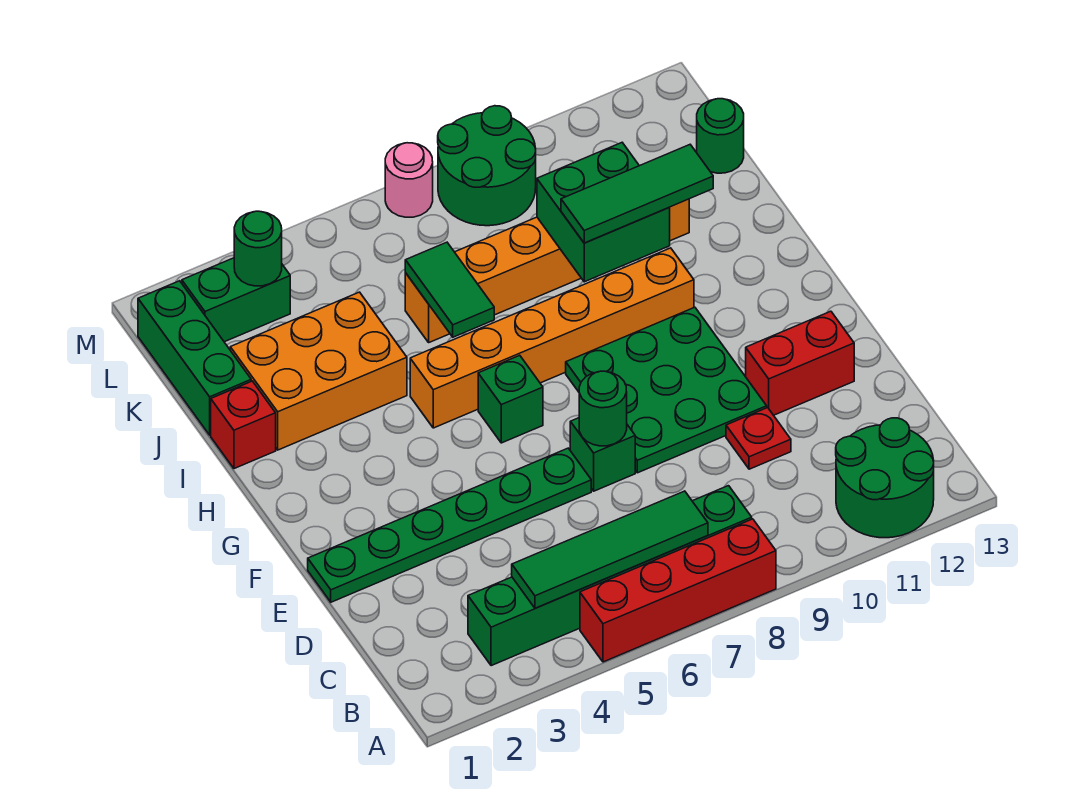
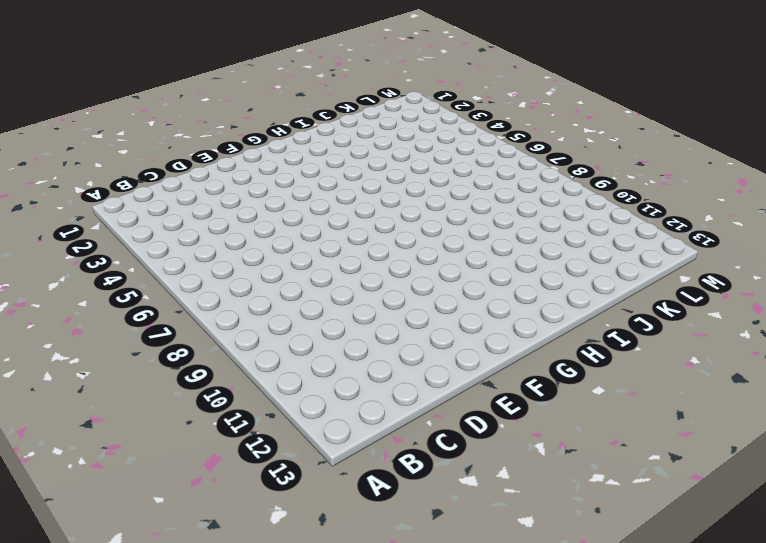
none -> red brick A5:A8 level 1
none -> green round brick A11:B12 level 1
none -> green brick B3:B8 level 1

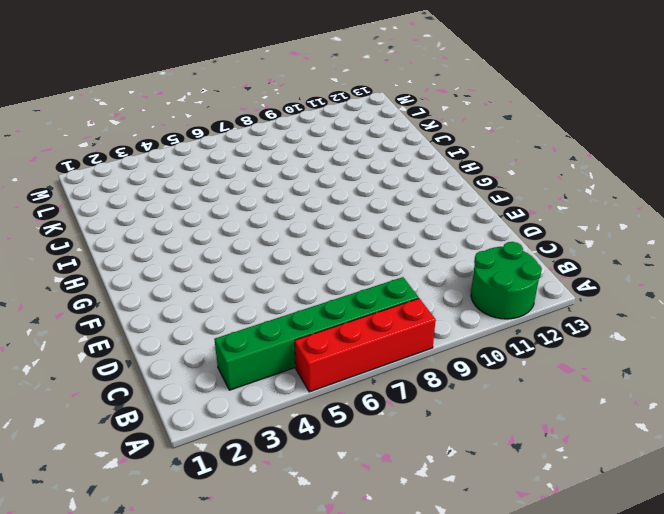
none -> red plate D10 level 1
none -> green plate E1:E6 level 1
none -> green brick E7 level 1

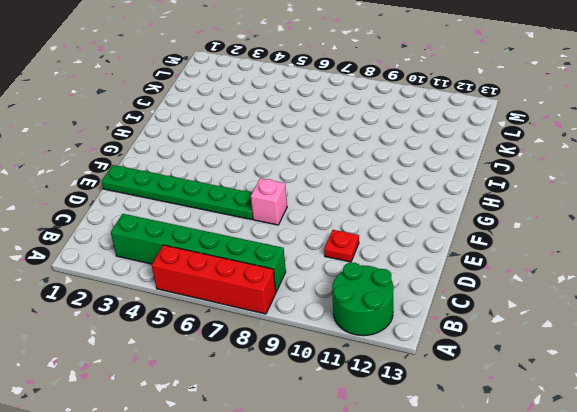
pink brick E7 level 1 -> green brick E7 level 1
none -> green plate E8:G10 level 1
none -> red brick E11:E12 level 1
none -> green brick G6 level 1

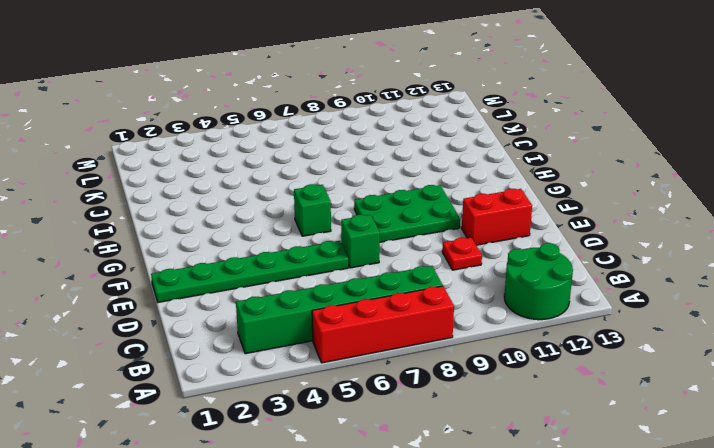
green plate F8:G10 level 1 -> green plate E8:G10 level 1
none -> orange brick H5:H10 level 1
none -> red brick I1 level 1
none -> orange brick I2:J4 level 1

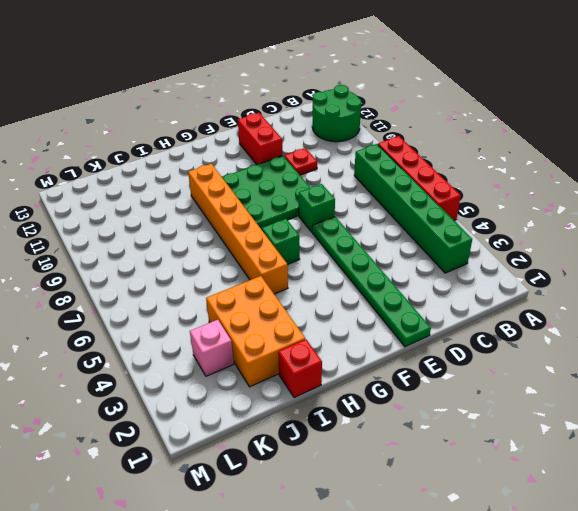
pink brick K3 level 1 -> none
none -> green brick J1:L1 level 1
none -> orange brick J6:J11 level 1
none -> green round brick K13 level 1

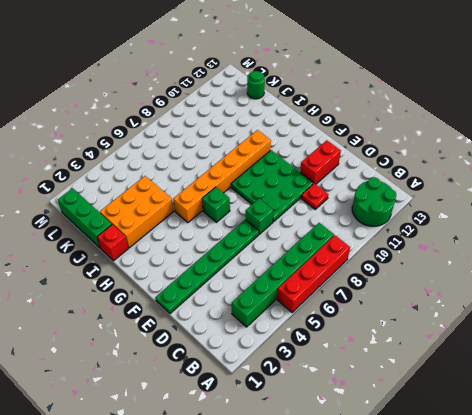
none -> orange brick J6:J11 level 1
none -> green brick L2:L3 level 1
none -> green round brick L8:M9 level 1

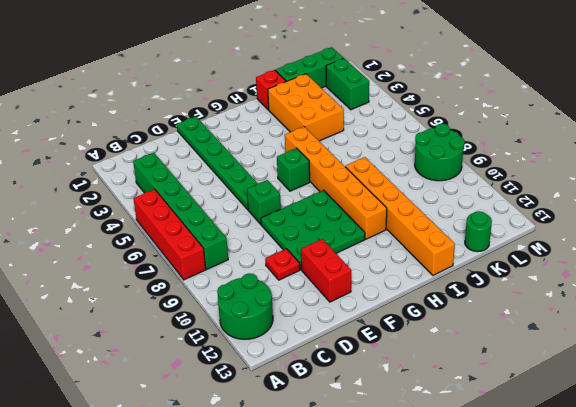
orange brick I8:I13 level 1 -> orange brick J6:J11 level 1
none -> pink round brick M7 level 1
none -> green tile B4:B7 level 2
none -> green round brick E7 level 2

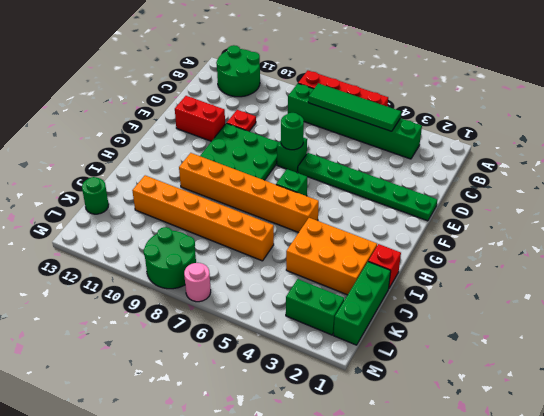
none -> green tile I6:J6 level 2
none -> green brick I9:J10 level 2
none -> green round brick L3 level 2

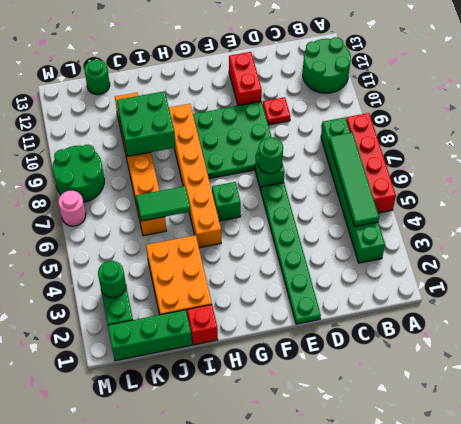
none -> green tile I9:I11 level 3

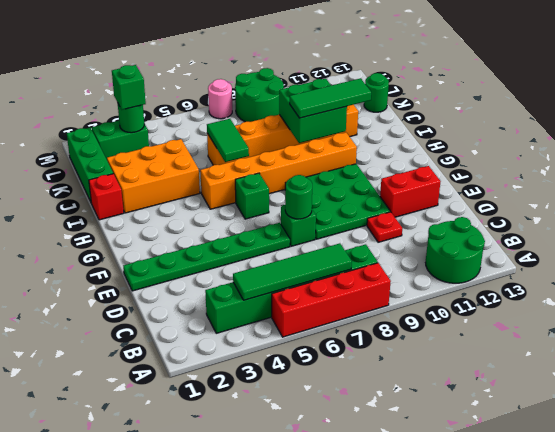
green brick L3 level 3 -> none

